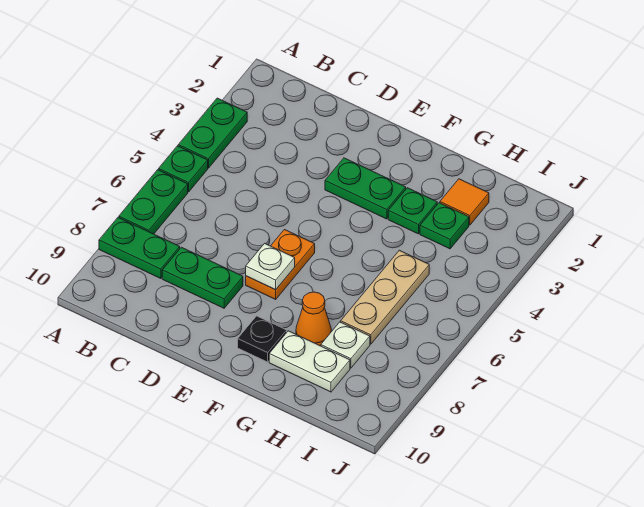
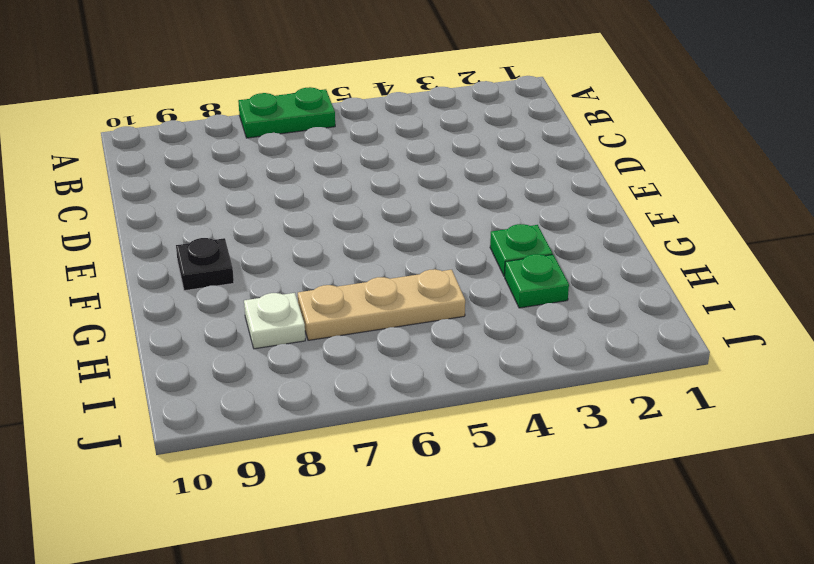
none -> green plate A3:A4 level 1
none -> green plate A5 level 1
none -> green plate A8:B8 level 1

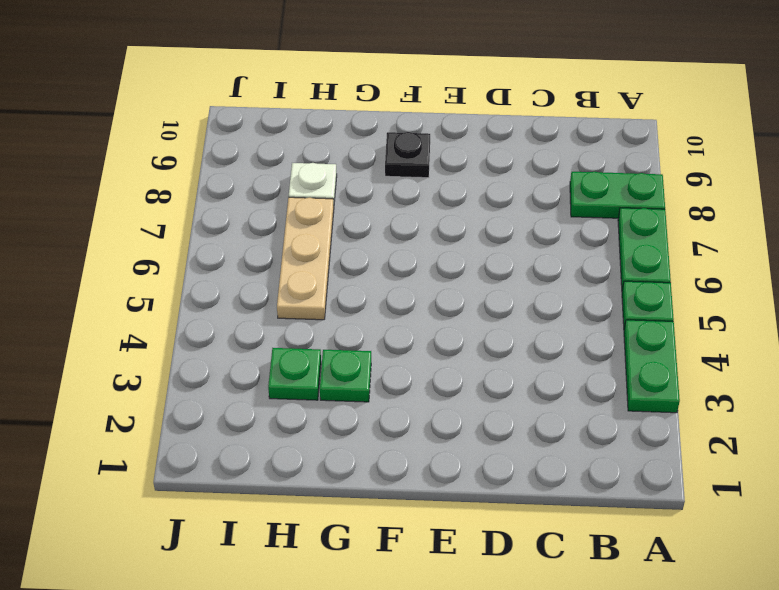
none -> green plate C8:D8 level 1
none -> green plate E3:F3 level 1
none -> orange plate E6:E7 level 1

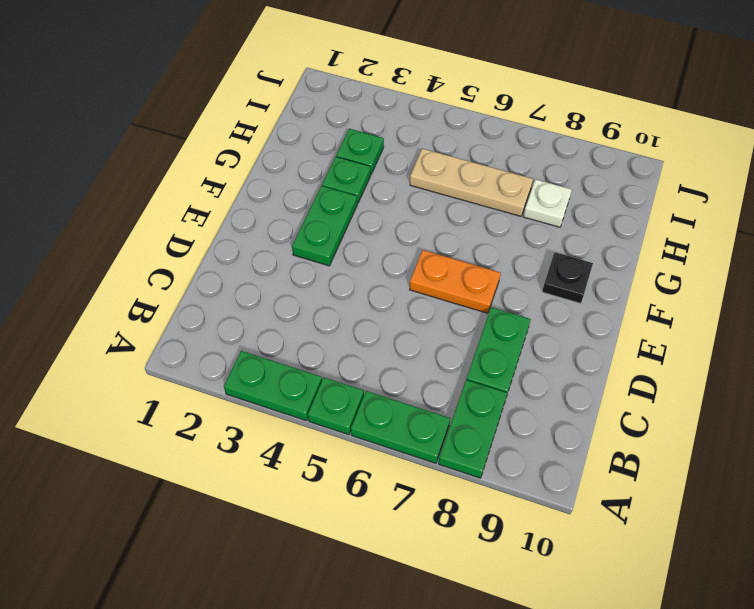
none -> orange cone G8 level 1
none -> white plate G9:H9 level 1
none -> orange tile H2 level 1

